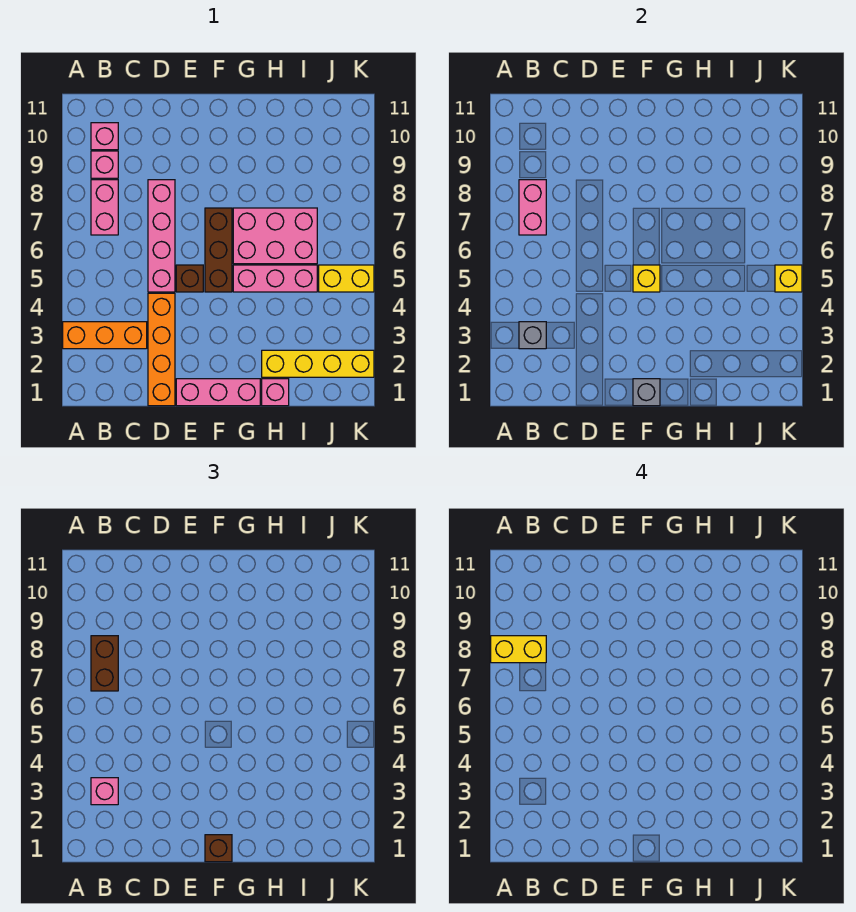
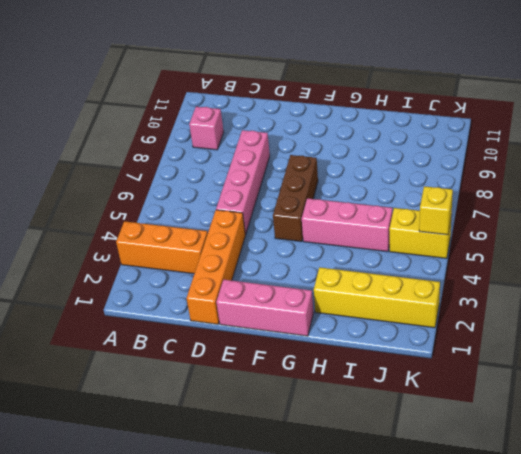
none -> pink brick B7:B8 level 1
none -> pink brick B10 level 1
none -> brown brick E5 level 1

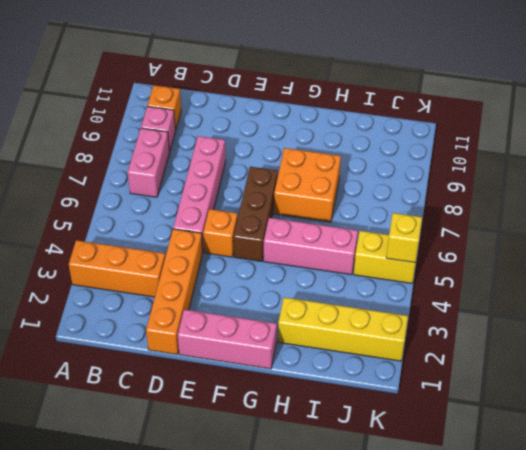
orange brick B10 level 1 -> pink brick B10 level 1
orange brick E5 level 1 -> brown brick E5 level 1
orange brick G7:H8 level 1 -> pink brick G6:I7 level 1
none -> pink brick H1 level 1
none -> grey brick B3 level 2
none -> pink brick B7:B8 level 2

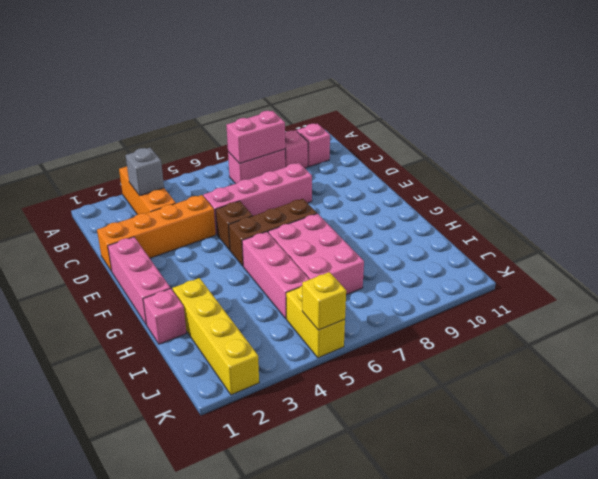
none -> grey brick F1 level 2
none -> yellow brick F5 level 2
none -> pink brick B3 level 3

